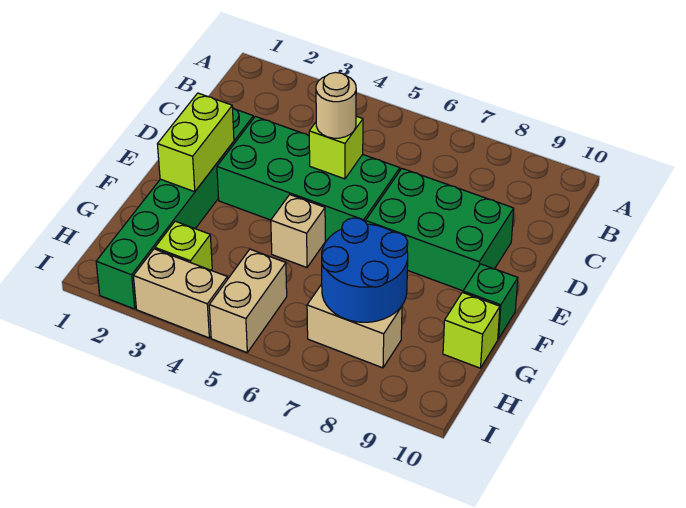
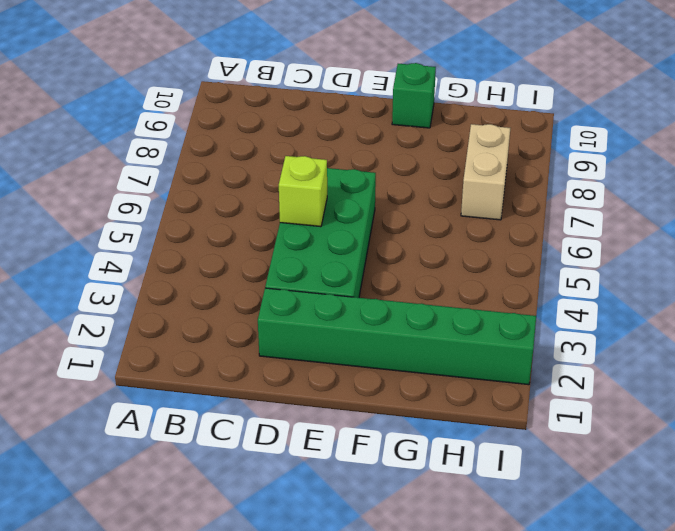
none -> green brick D7:E9 level 1
none -> tan brick F5 level 1
none -> lime brick G10 level 1

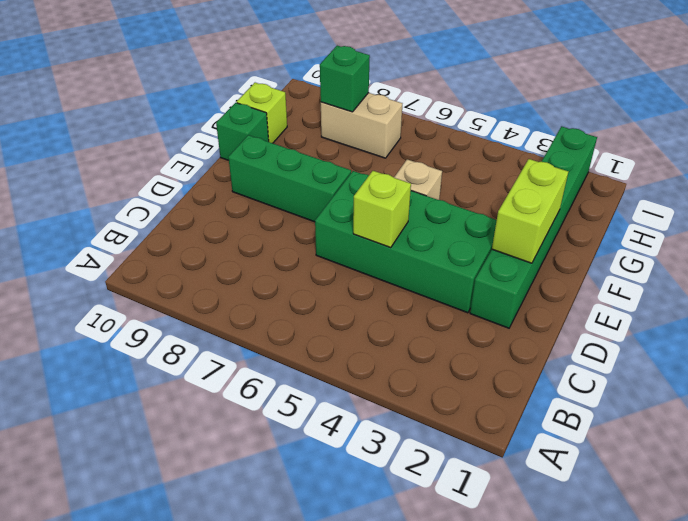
green brick E7:E9 level 1 -> green brick D7:E9 level 1
green brick H8 level 2 -> blue round brick G7:H8 level 2
none -> lime brick H3 level 1
none -> tan brick H5:I5 level 1
none -> tan brick I3:I4 level 1

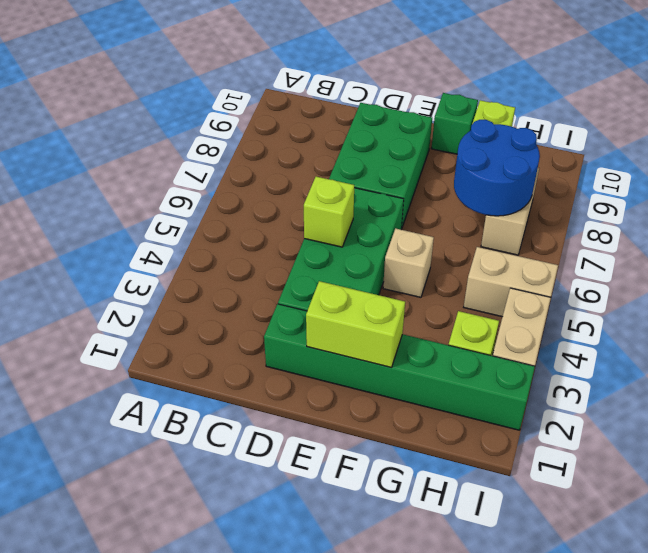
none -> tan round brick D5 level 3

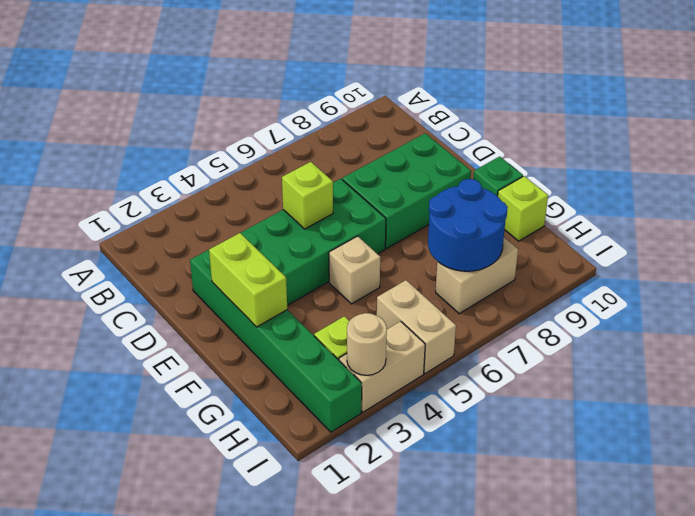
tan round brick I3 level 2 -> tan round brick D5 level 3

